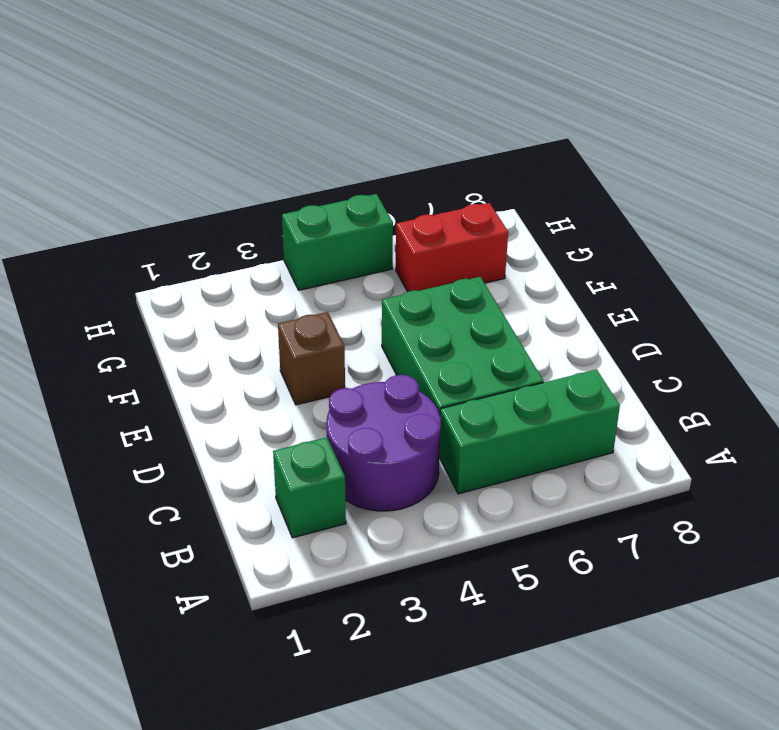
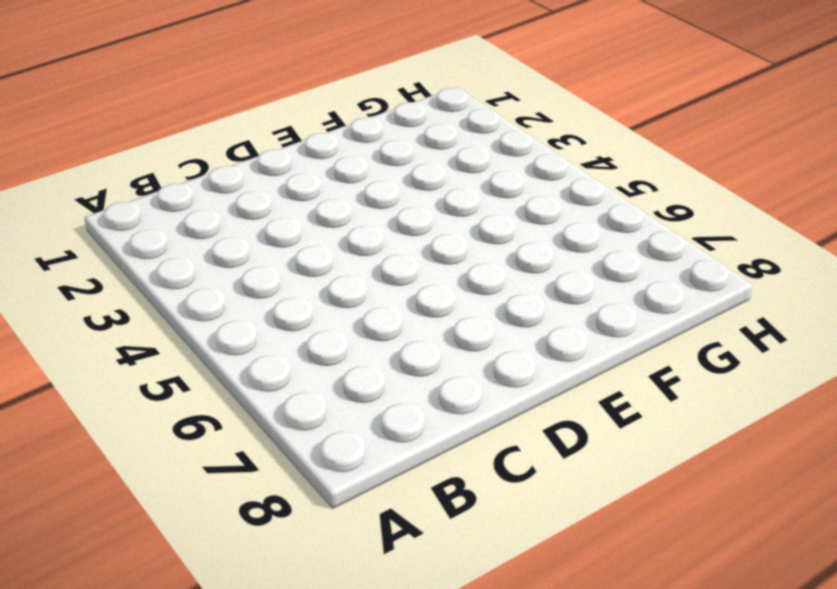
none -> green brick B2 level 1
none -> purple round brick B3:C4 level 1

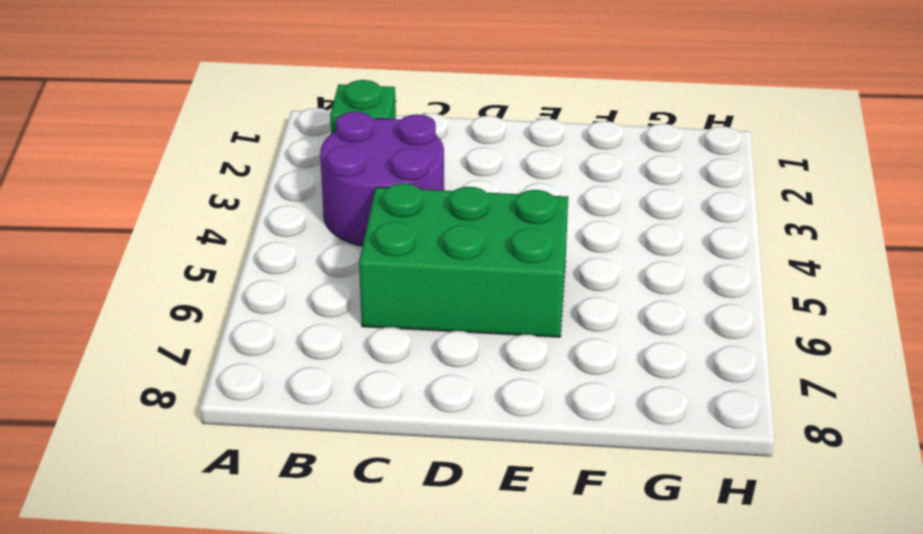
none -> green brick B5:B7 level 1
none -> brown brick E3 level 1

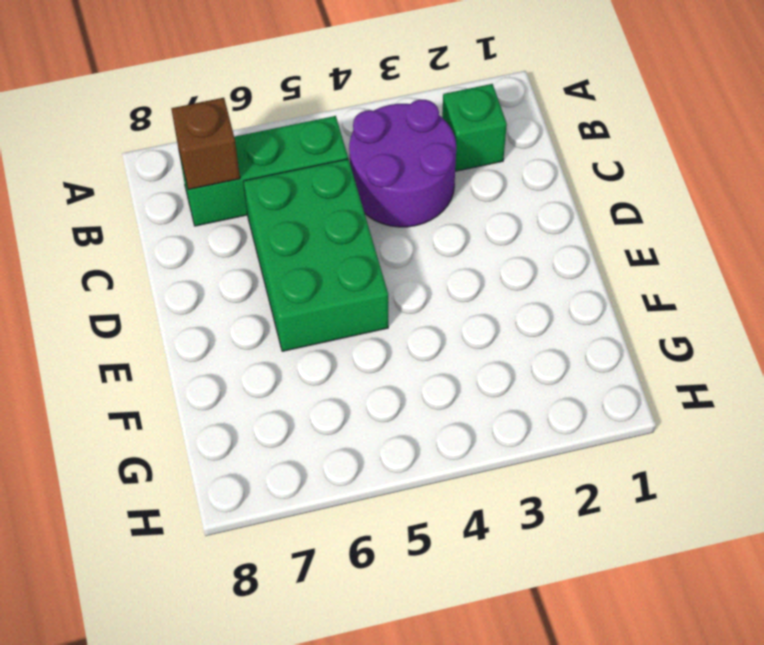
brown brick B7 level 2 -> brown brick E3 level 1
none -> red brick G6:G7 level 1
none -> green brick H4:H5 level 1

